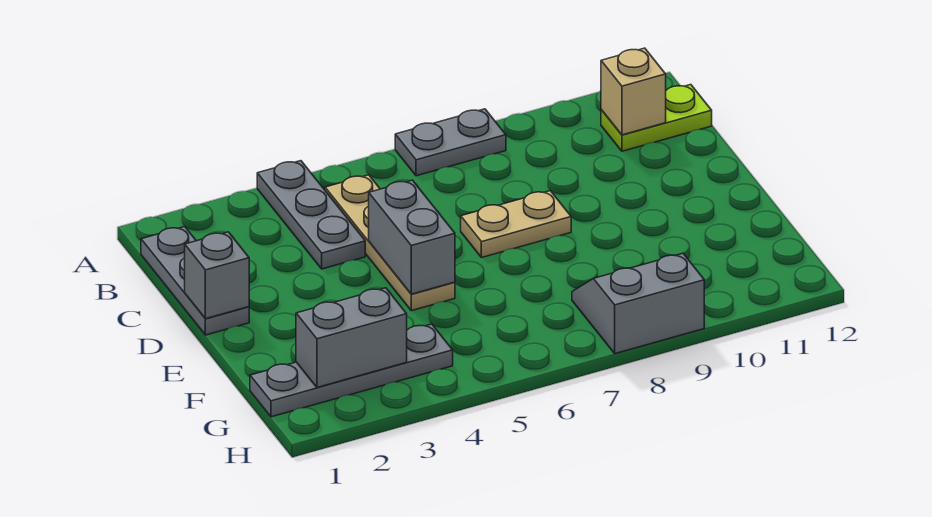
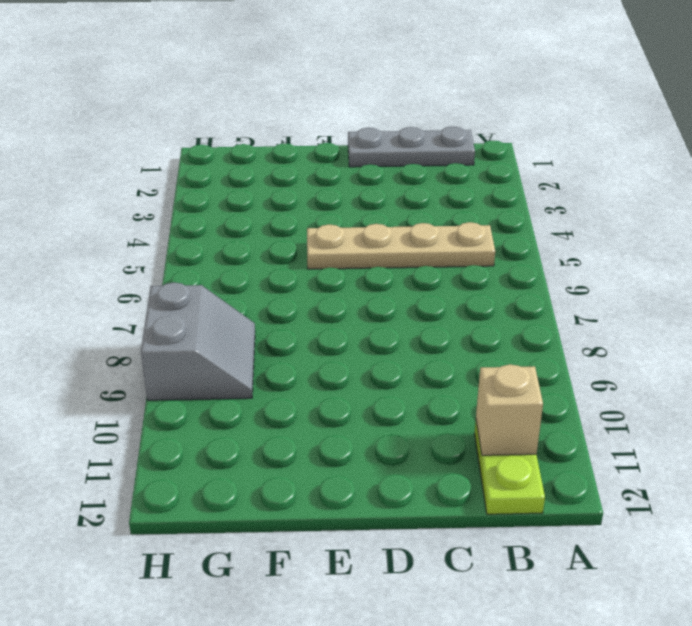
none -> grey plate A4:C4 level 1
none -> grey plate A7:A8 level 1
none -> tan plate D7:D8 level 1

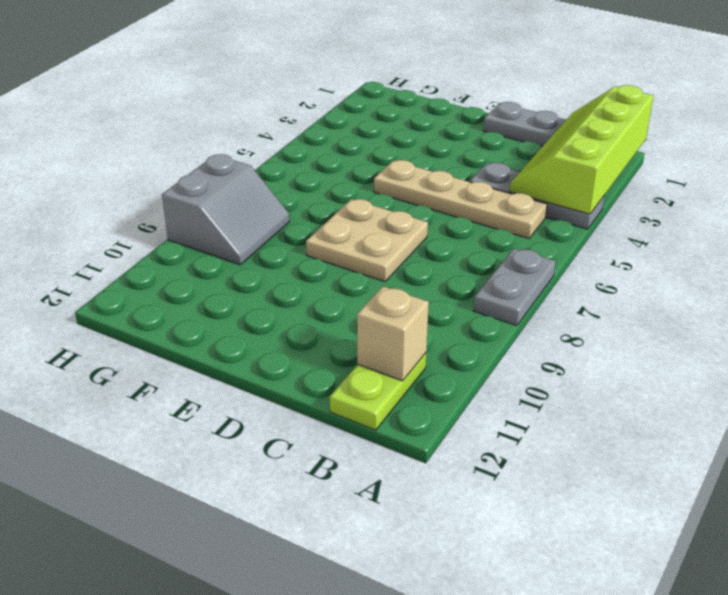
lime slope A1:B4 level 2 top A -> none
tan plate D7:E8 level 1 -> tan plate D7:D8 level 1
none -> grey plate G1:G4 level 1
none -> grey brick D1 level 2
none -> grey brick D5:E5 level 2

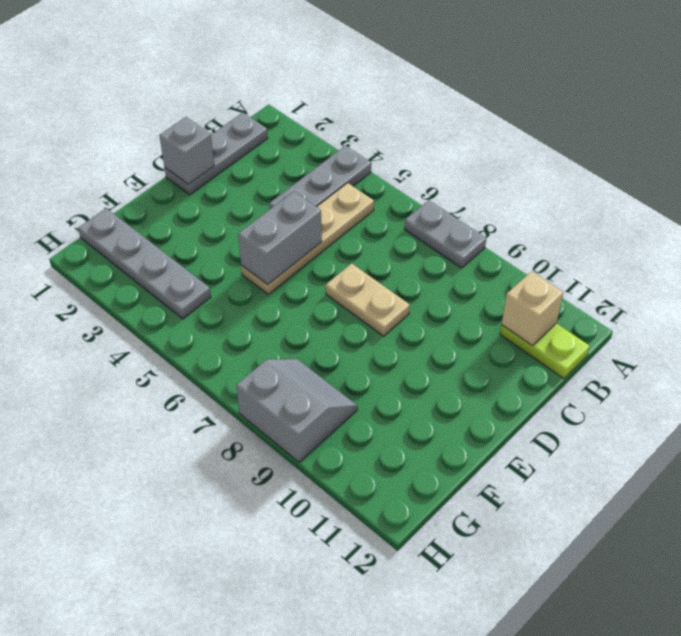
none -> grey brick G2:G3 level 2

